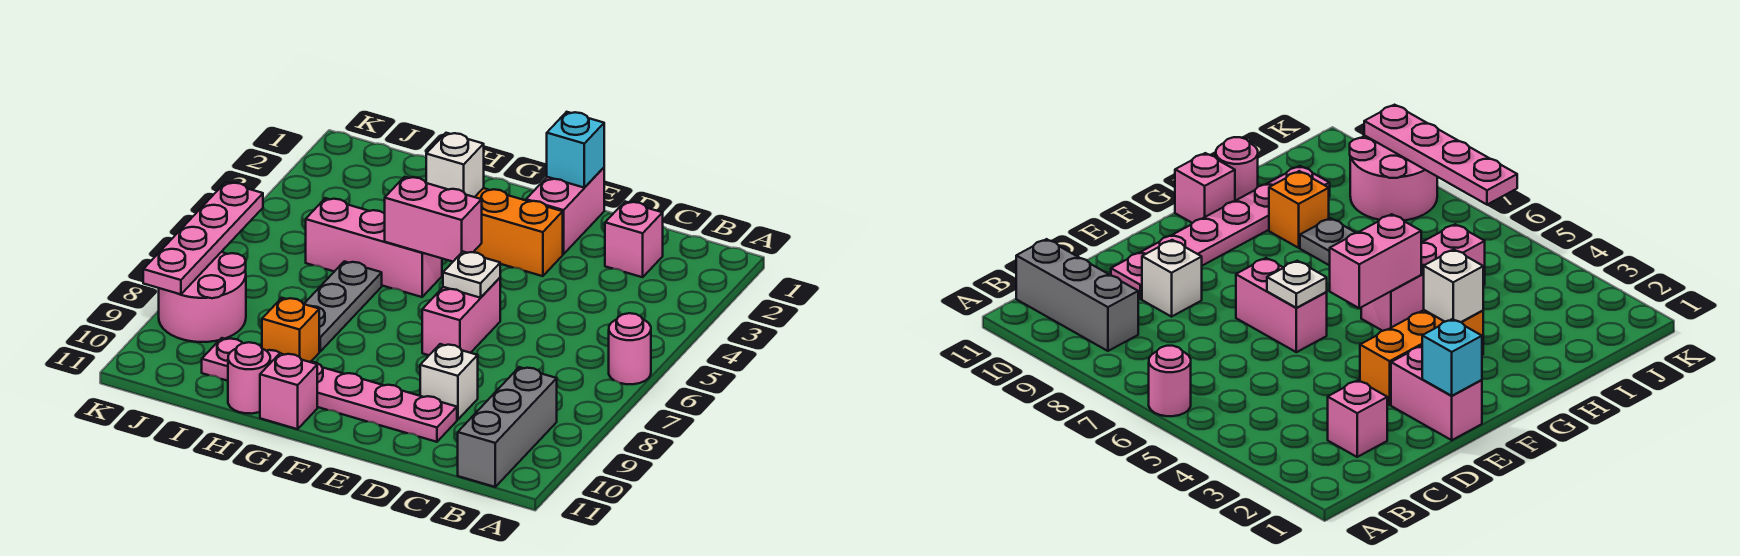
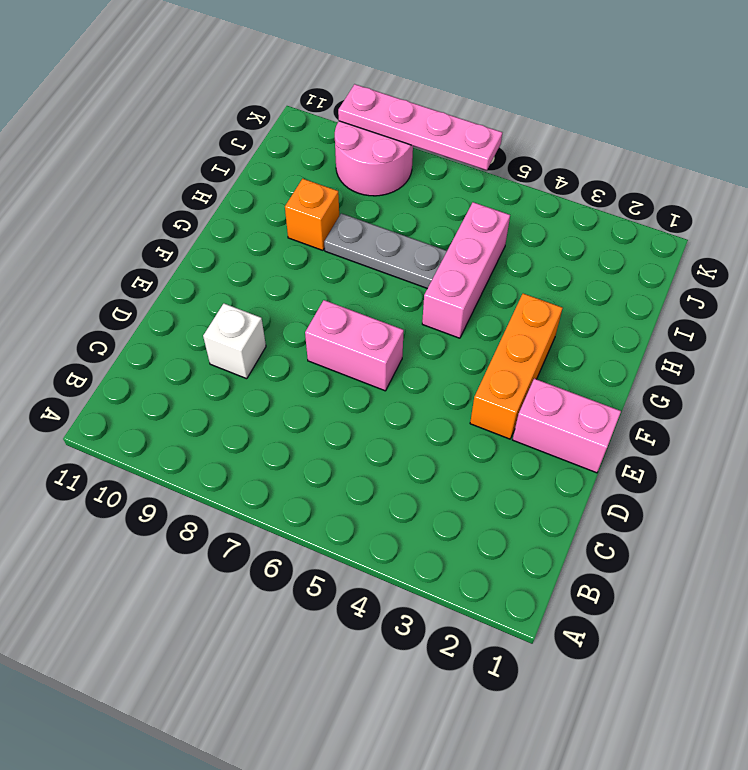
none -> pink round brick A6 level 1
none -> grey brick B9:B11 level 1
none -> pink brick C2 level 1

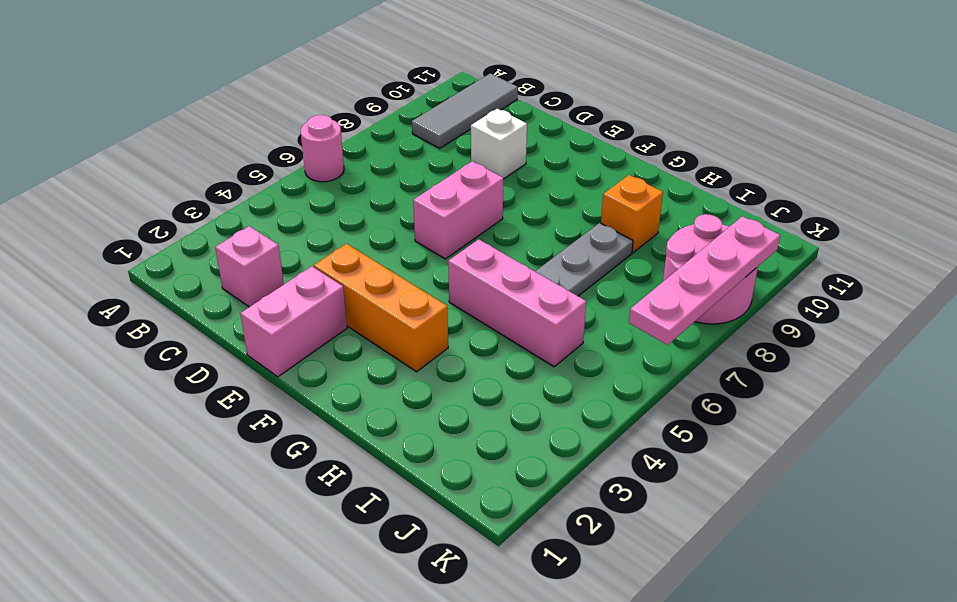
grey tile B9:B11 level 1 -> grey brick B9:B11 level 1
none -> pink plate D10:I10 level 1
none -> pink brick G11 level 1
none -> pink round brick H11 level 1

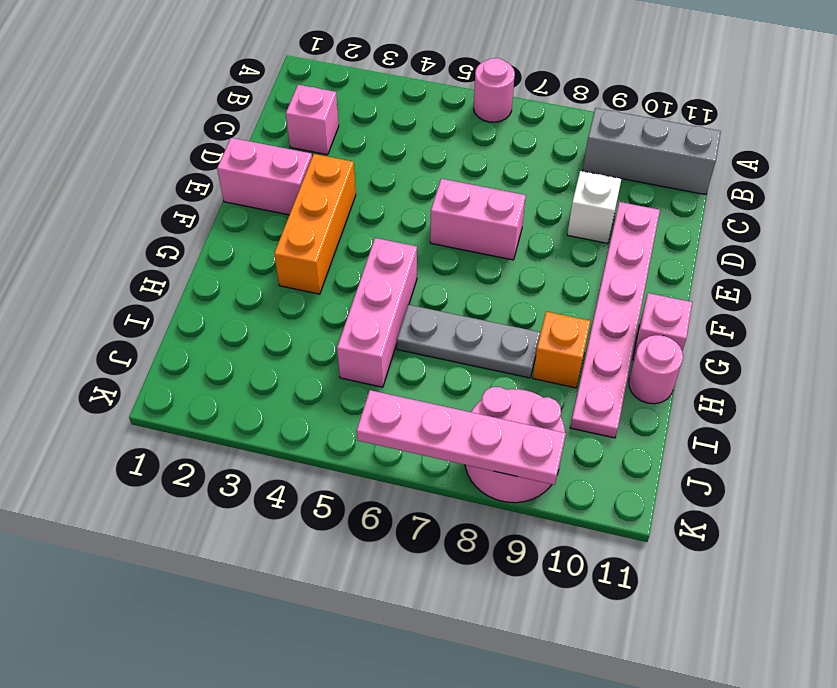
none -> cyan brick E1 level 2
none -> white plate E6 level 2
none -> pink brick F5:G5 level 2

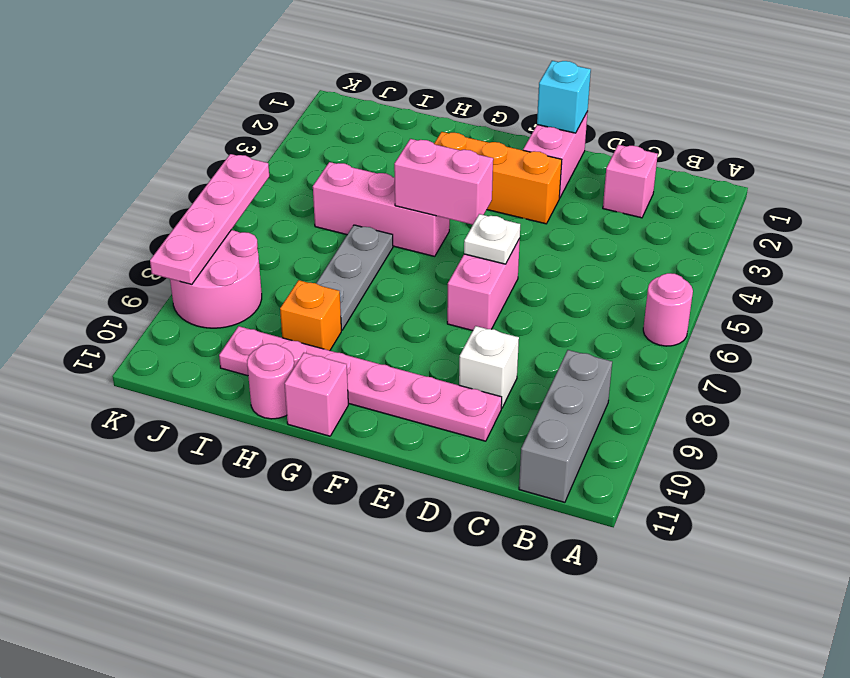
none -> white brick G3 level 2

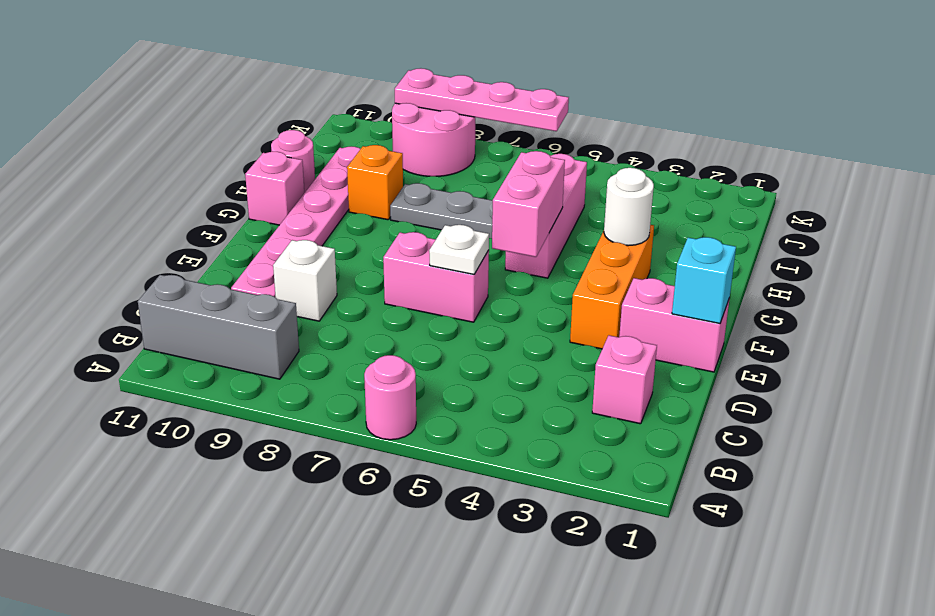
white round brick G3 level 2 -> white brick G3 level 2

